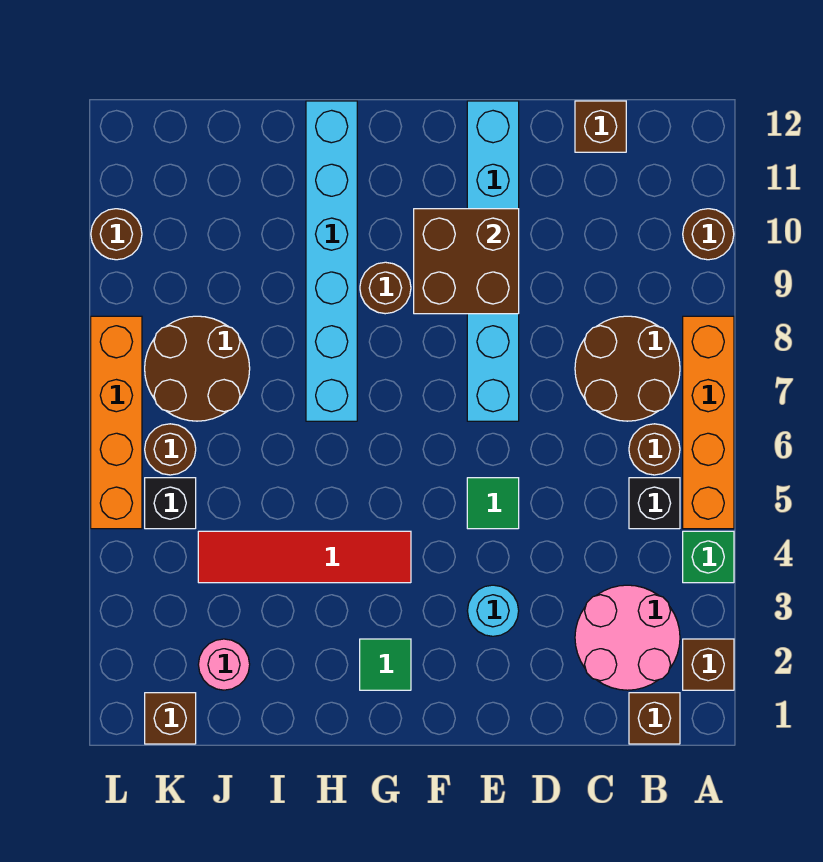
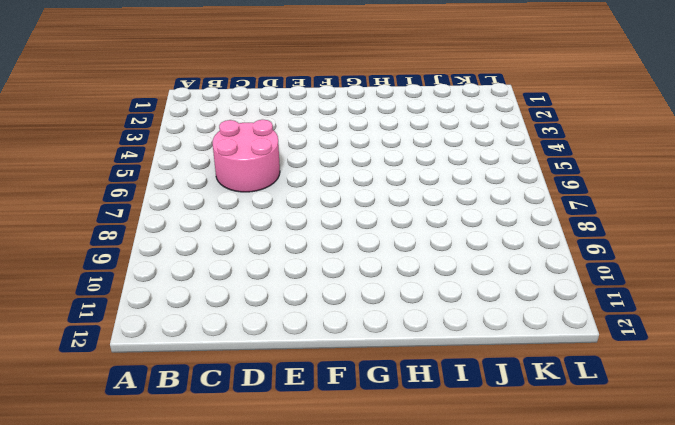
pink round brick C5:D6 level 1 -> pink round brick B2:C3 level 1
none -> brown brick A2 level 1
none -> green brick A4 level 1
none -> orange brick A5:A8 level 1

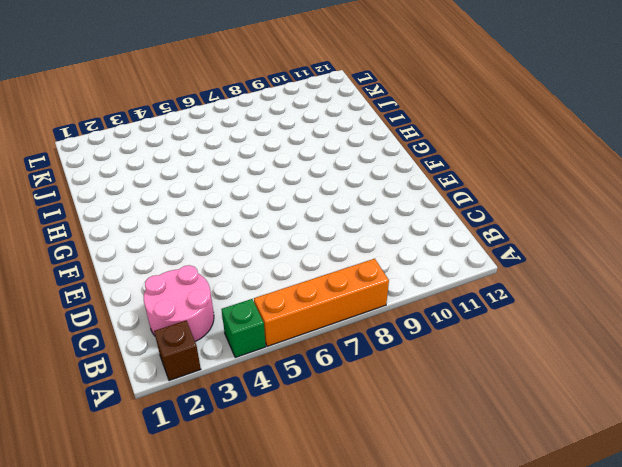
none -> brown round brick A10 level 1
none -> brown brick B1 level 1
none -> black brick B5 level 1

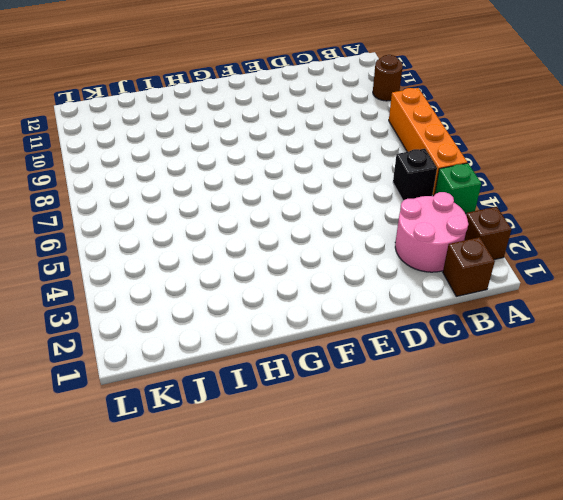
none -> brown round brick B6 level 1
none -> brown round brick B7:C8 level 1
none -> brown brick C12 level 1

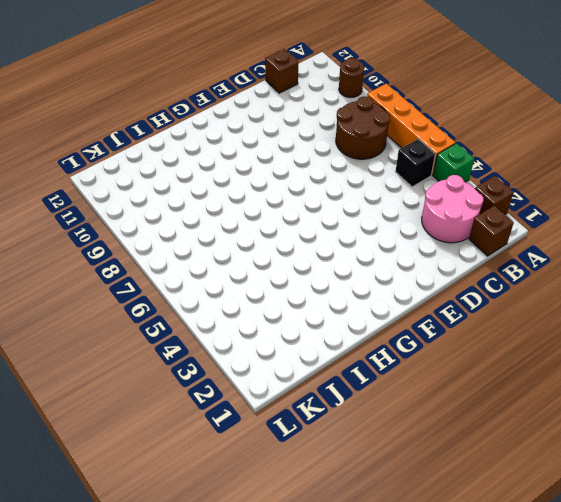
none -> brown round brick B6 level 1
none -> cyan round brick E3 level 1
none -> green tile E5 level 1

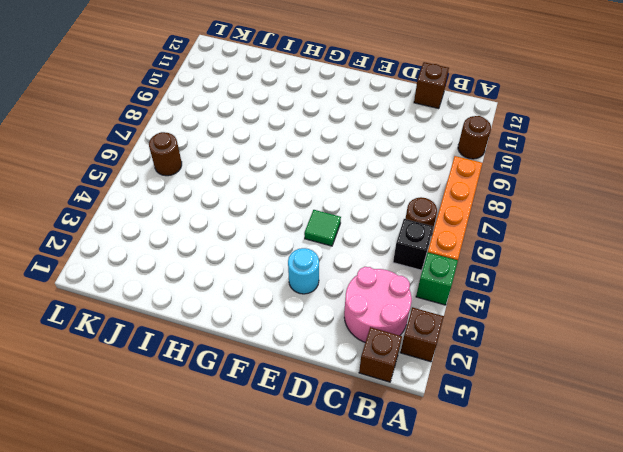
none -> brown round brick B7:C8 level 1
none -> cyan brick E7:E12 level 1
none -> green tile G2 level 1

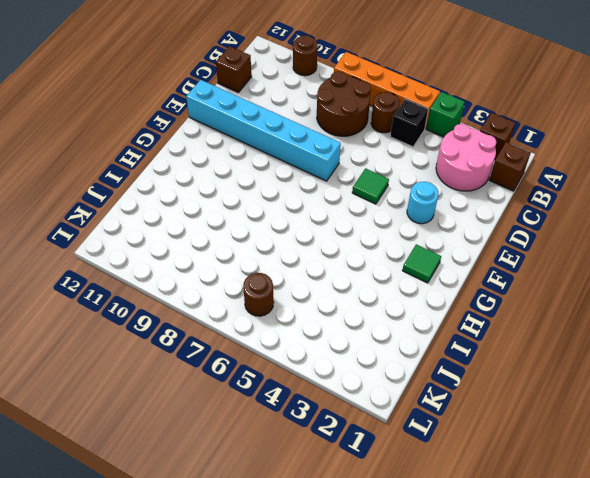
none -> red tile G4:J4 level 1
none -> brown round brick G9 level 1
none -> cyan brick H7:H12 level 1

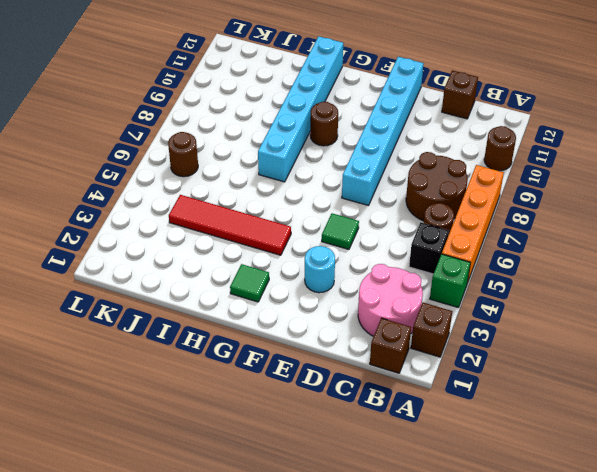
none -> pink round brick J2 level 1
none -> brown round brick J7:K8 level 1
none -> brown brick K1 level 1

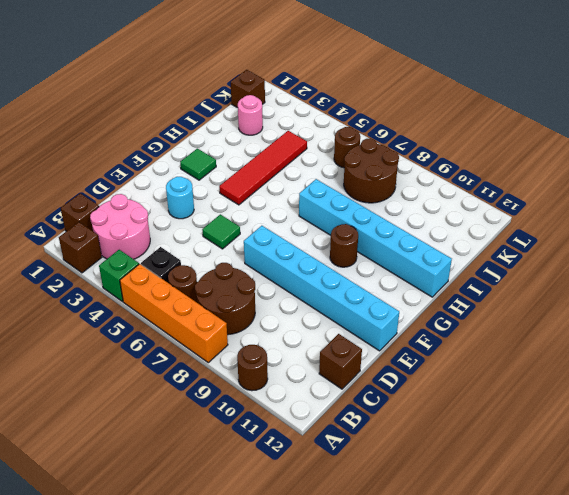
none -> black brick K5 level 1
none -> orange brick L5:L8 level 1
none -> brown round brick L10 level 1

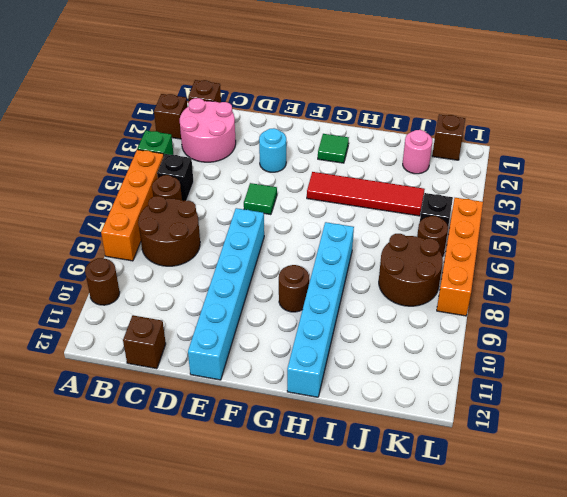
none -> brown round brick L10 level 1
none -> brown brick E9:F10 level 2

